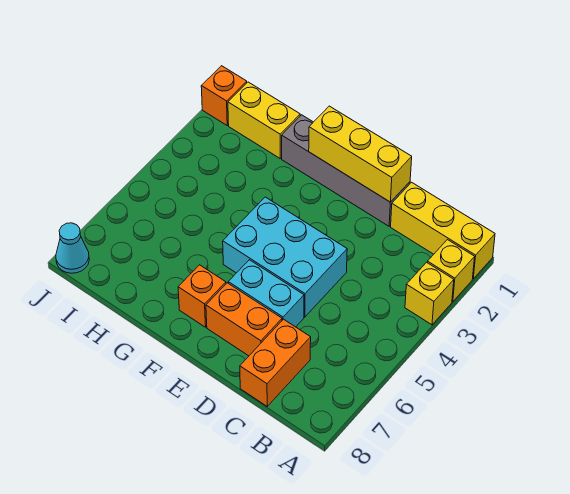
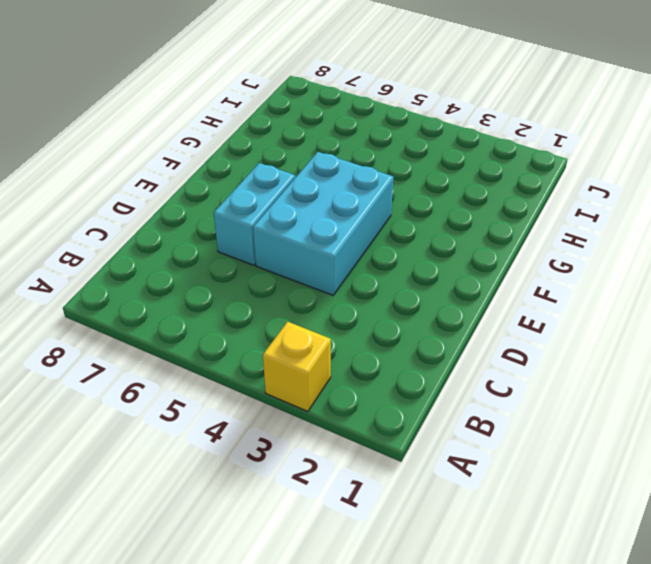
none -> yellow brick A1:C1 level 1
none -> yellow brick A2 level 1
none -> orange brick C7:C8 level 1

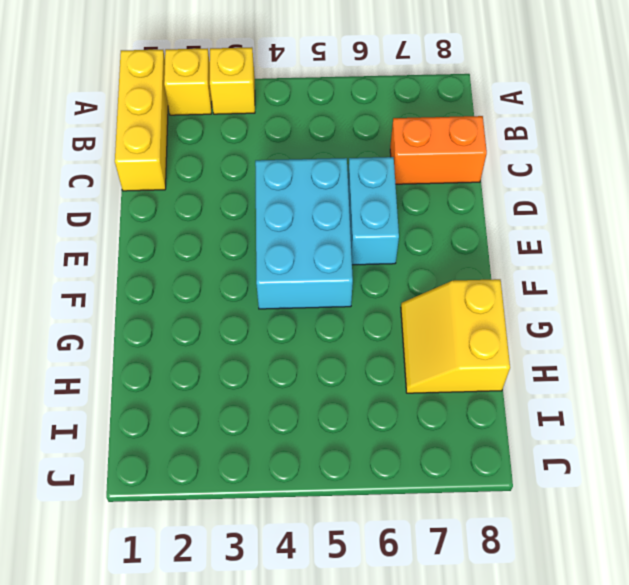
yellow slope G7:H8 level 1 top 8 -> none
none -> grey brick D1:G1 level 1
none -> orange brick D7:E7 level 1
none -> orange brick F7 level 1

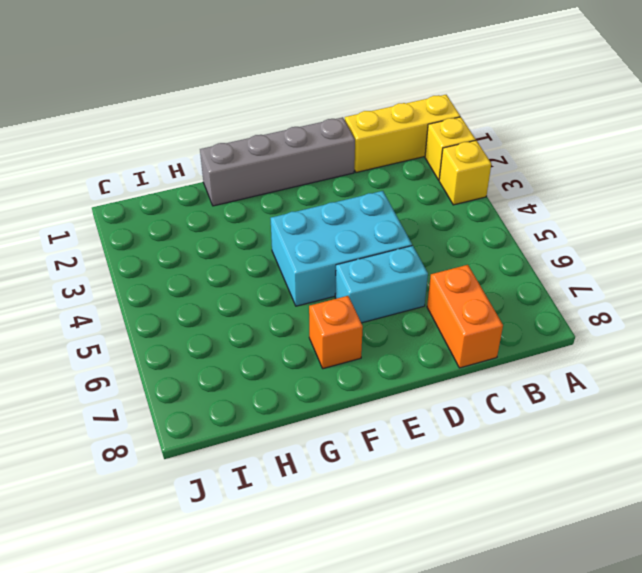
none -> orange brick D7:E7 level 1
none -> yellow brick H1:I1 level 1
none -> orange brick J1 level 1

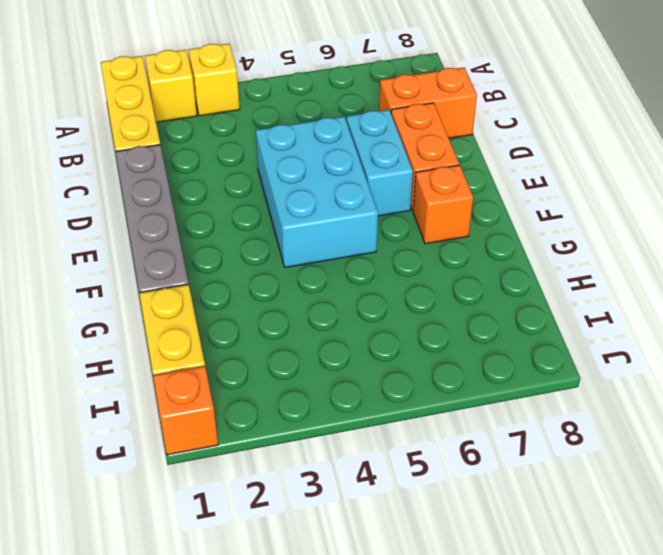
none -> cyan cone J8 level 1
none -> yellow brick D1:F1 level 2

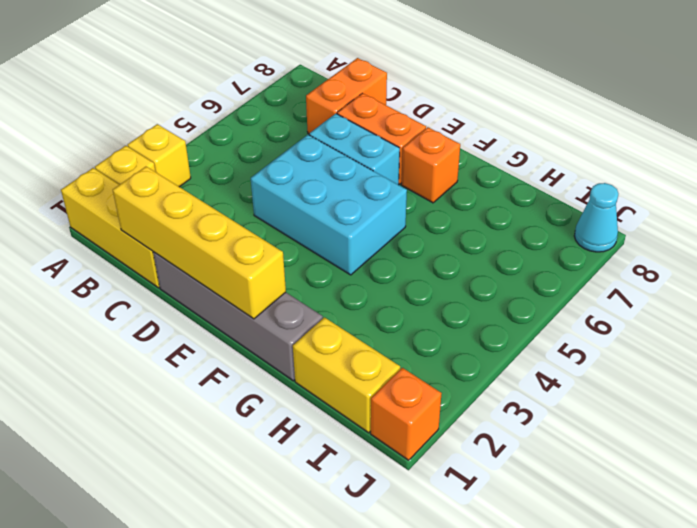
yellow brick C1:F1 level 2 -> yellow brick D1:F1 level 2

